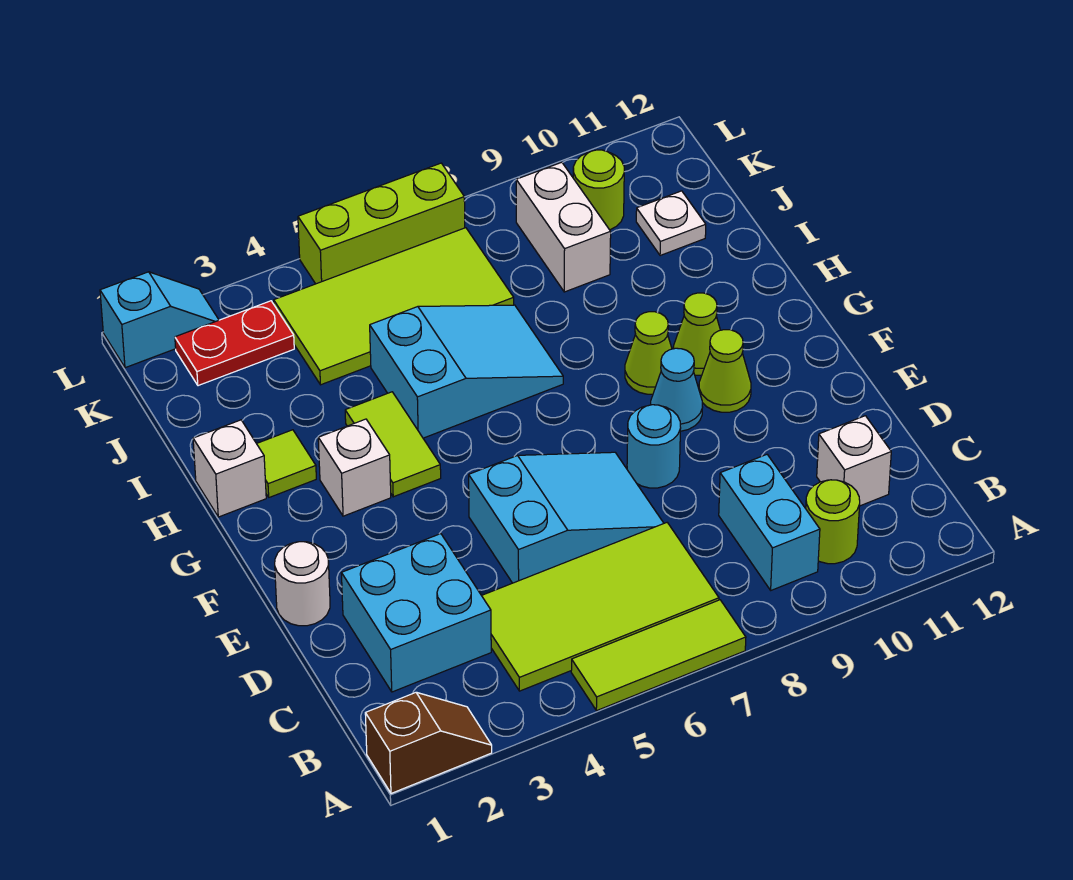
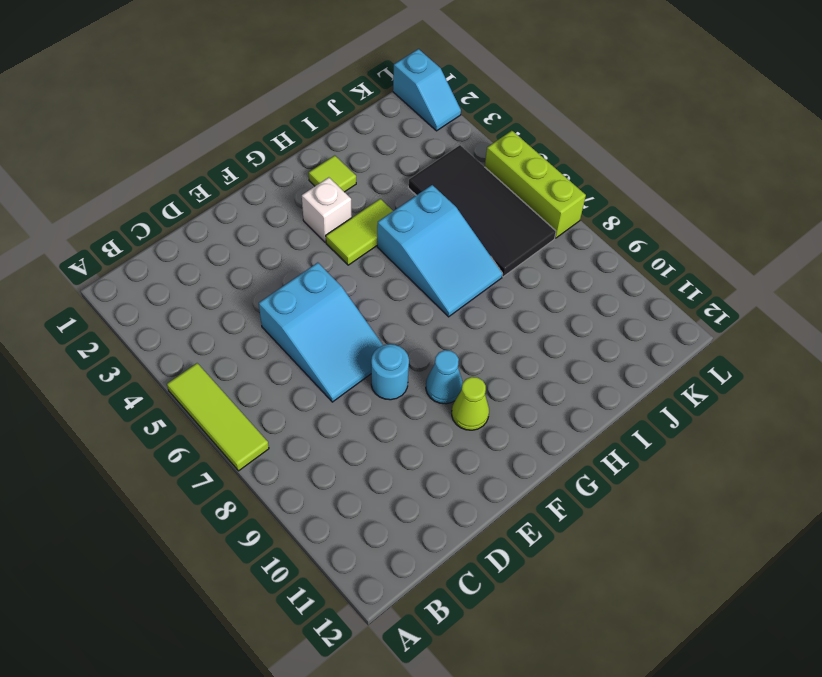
black tile J4:K7 level 1 -> lime tile J4:K7 level 1
none -> brown slope A1:A2 level 1 top 1
none -> lime tile B4:C7 level 1
none -> cyan brick B9:C9 level 1

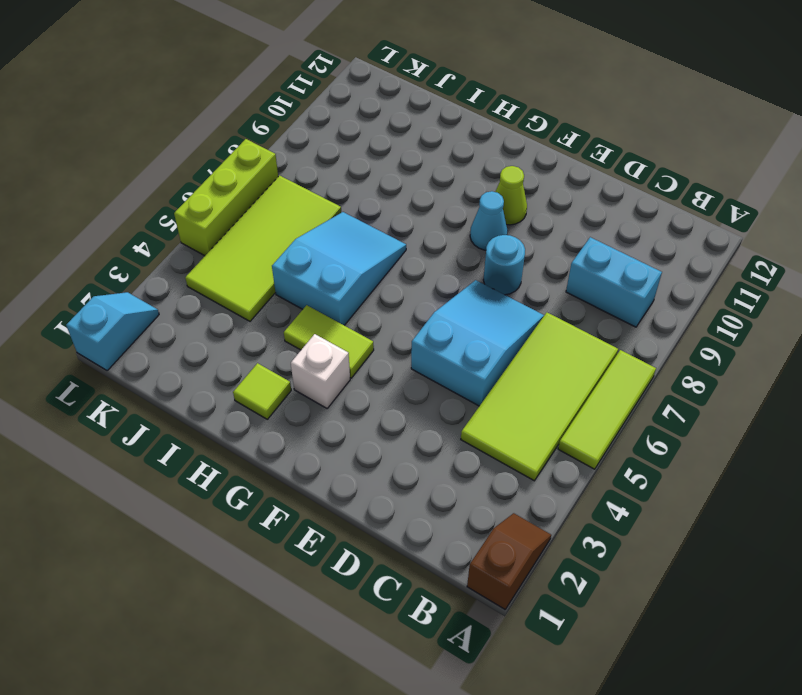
none -> lime round brick B10 level 1
none -> cyan brick C2:D3 level 1
none -> white brick C11 level 1

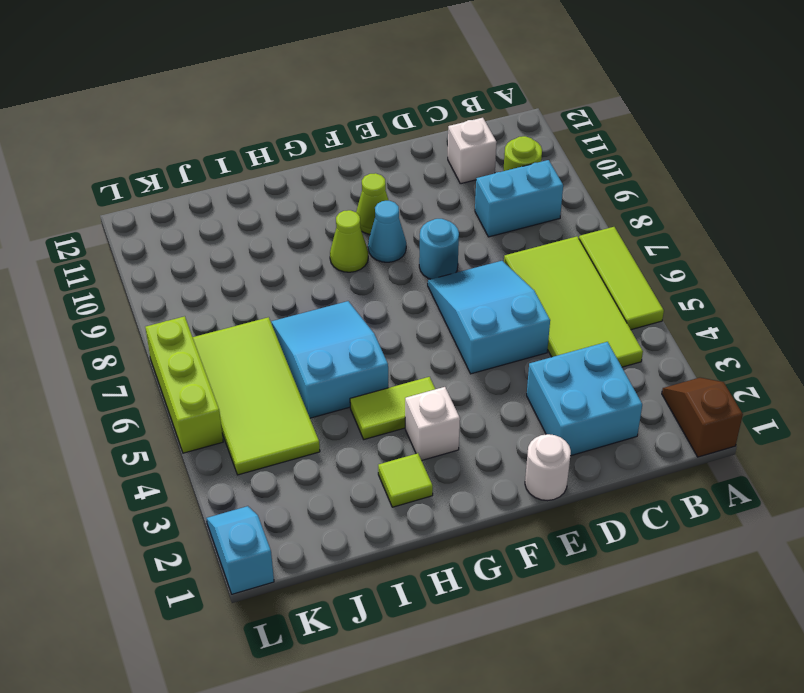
none -> lime cone G10 level 1
none -> white brick H1 level 1
none -> white brick J9:K9 level 1

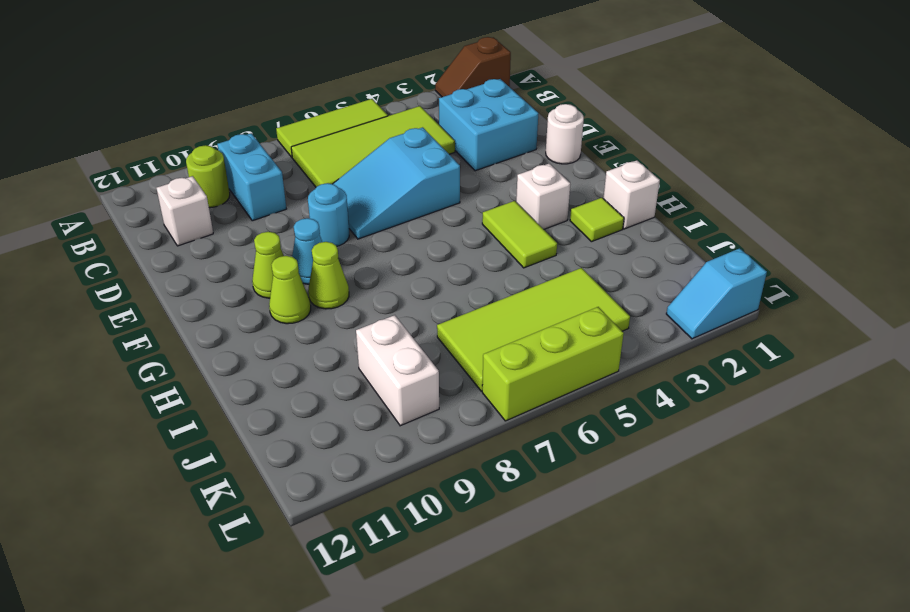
none -> cyan slope H5:I7 level 1 top 5
none -> white plate J11 level 1
none -> red plate K2:K3 level 1

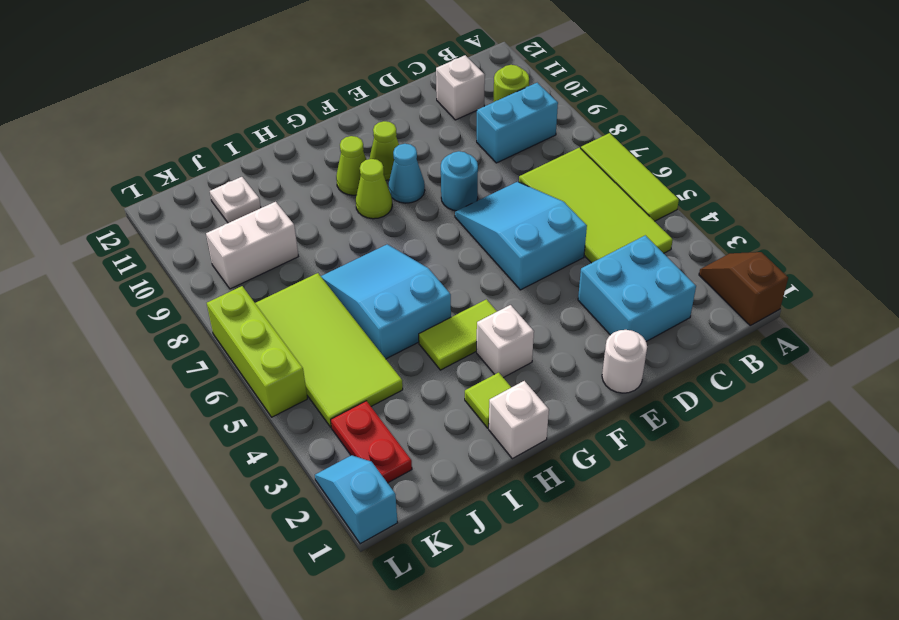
none -> lime round brick K10 level 1

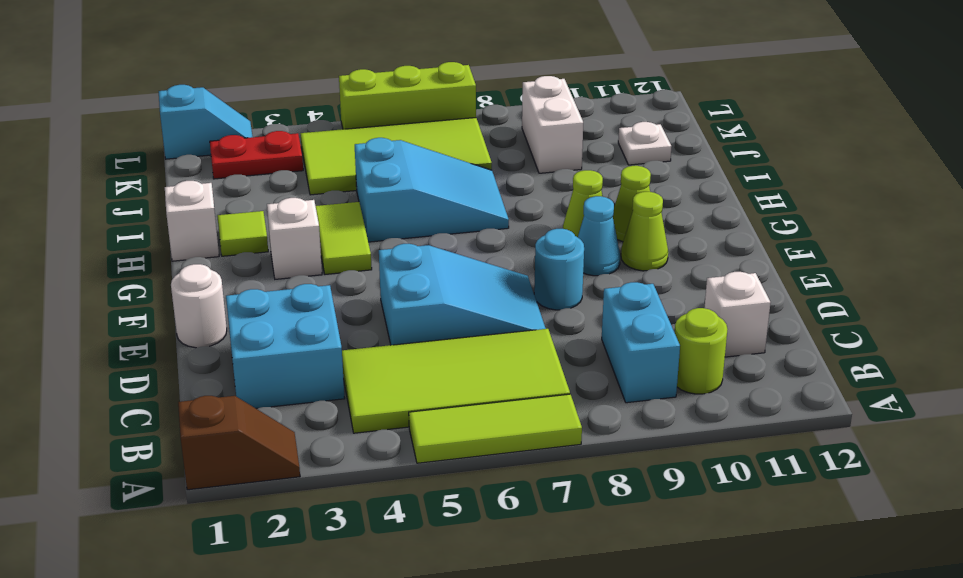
none -> lime round brick K10 level 1

